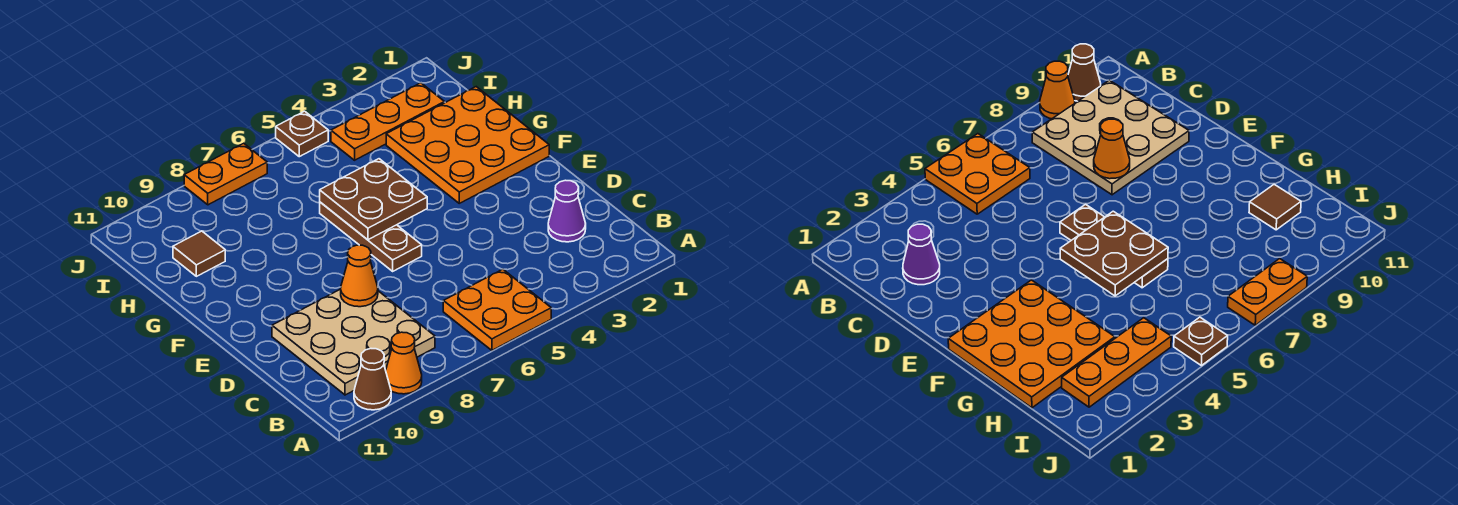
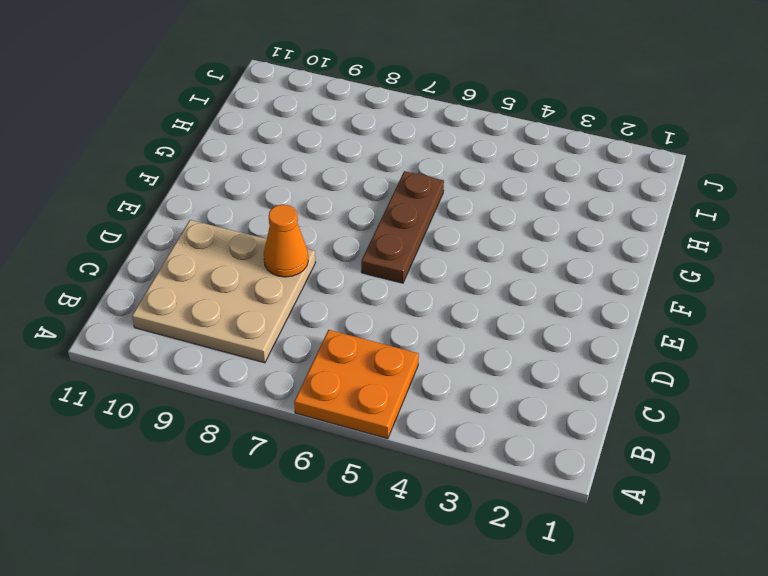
none -> orange cone A9 level 1
none -> brown cone A10 level 1
none -> purple cone C2 level 1

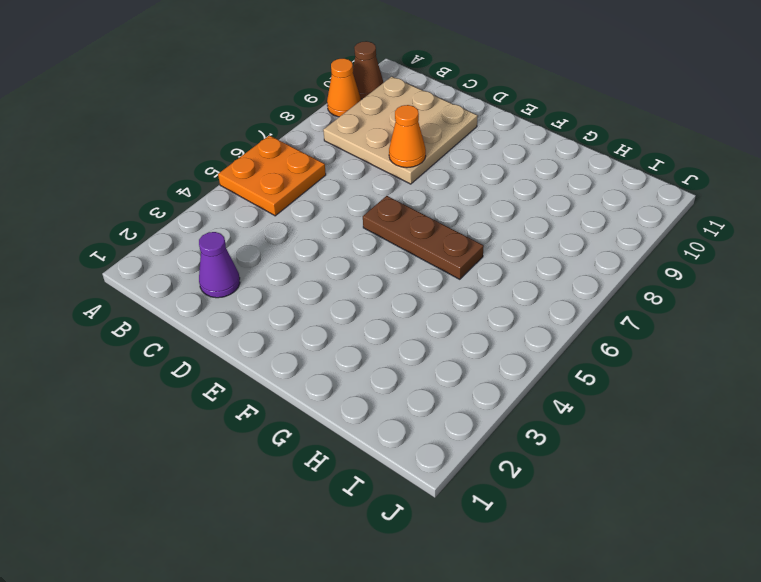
none -> orange plate F1:H3 level 1
none -> brown tile H10 level 1
none -> orange plate I2:I4 level 1

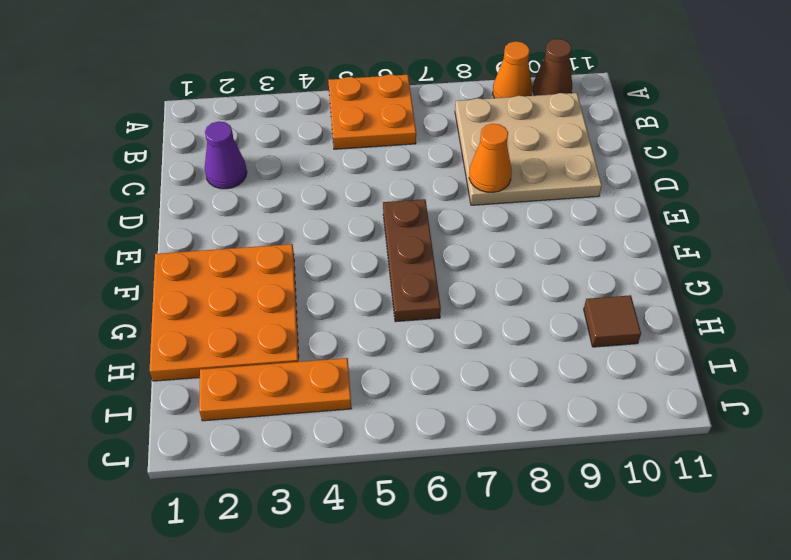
none -> brown plate J5 level 1
none -> orange plate J7:J8 level 1
none -> brown plate F5:G6 level 2

